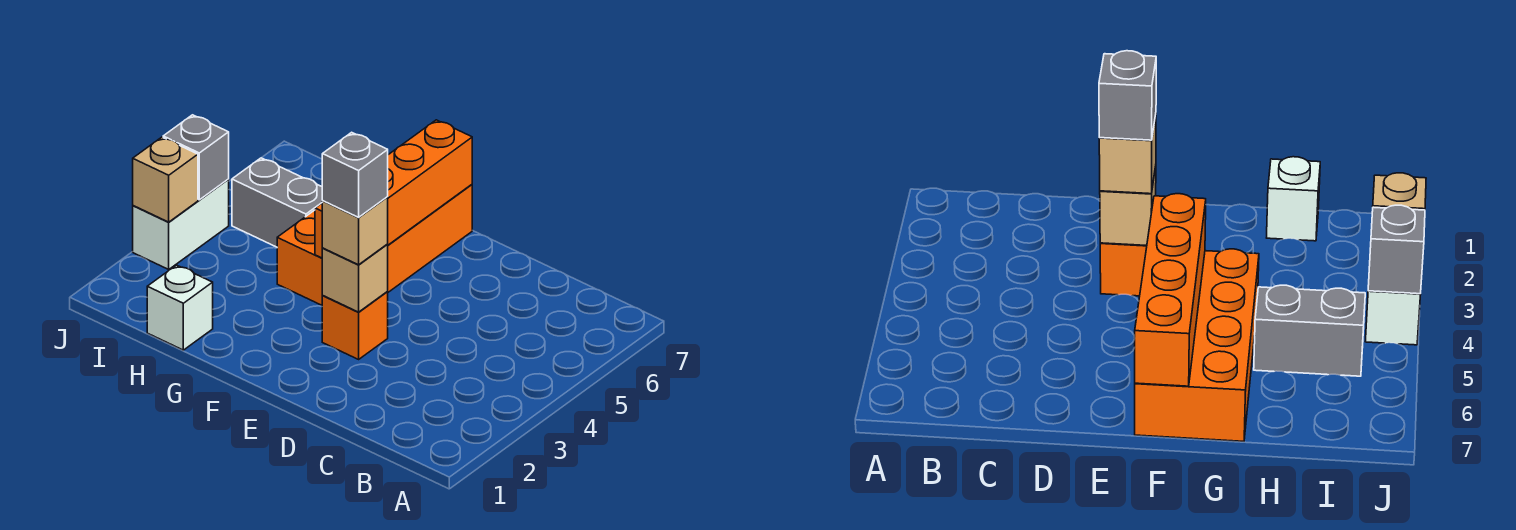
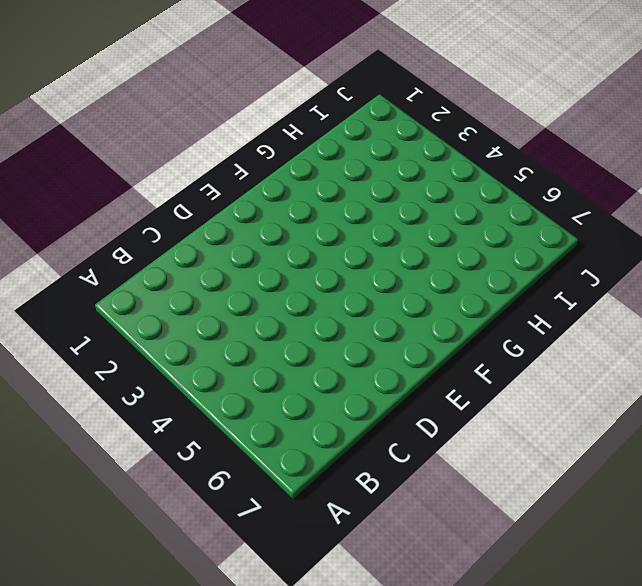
none -> orange brick E3 level 1
none -> orange brick F4:G7 level 1

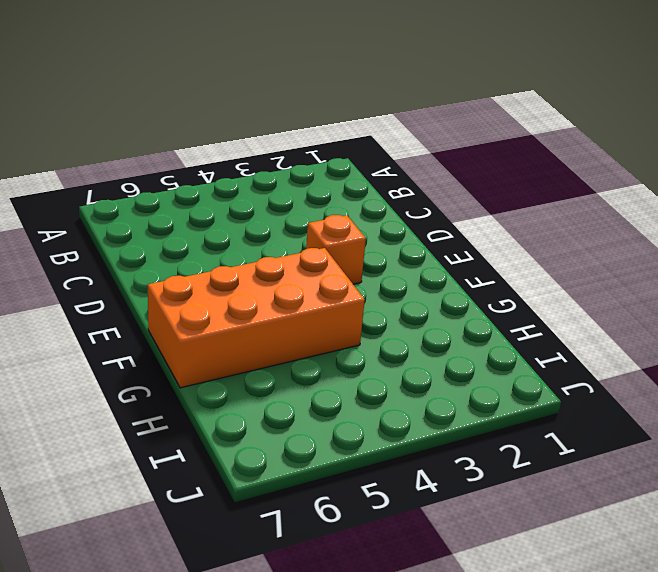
none -> white brick H1 level 1
none -> grey brick H5:I5 level 1

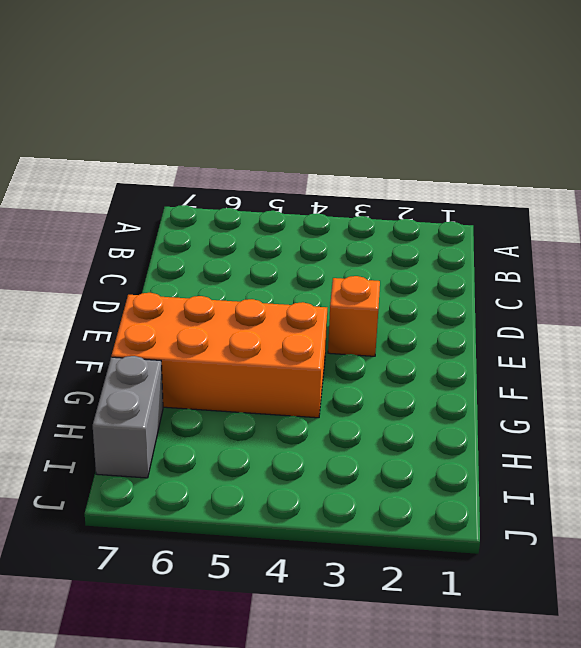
grey brick H7:I7 level 1 -> grey brick H5:I5 level 1
none -> white brick H1 level 1
none -> white brick J3:J4 level 1

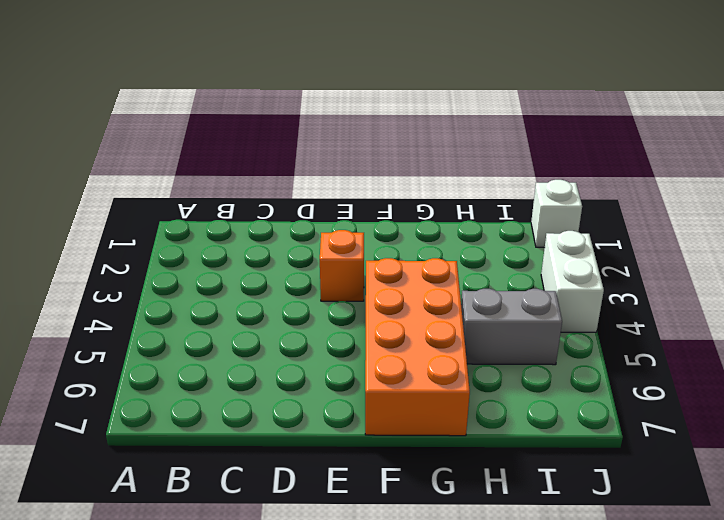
white brick J1 level 1 -> white brick H1 level 1
none -> tan brick E3 level 2
none -> orange brick F4:F7 level 2

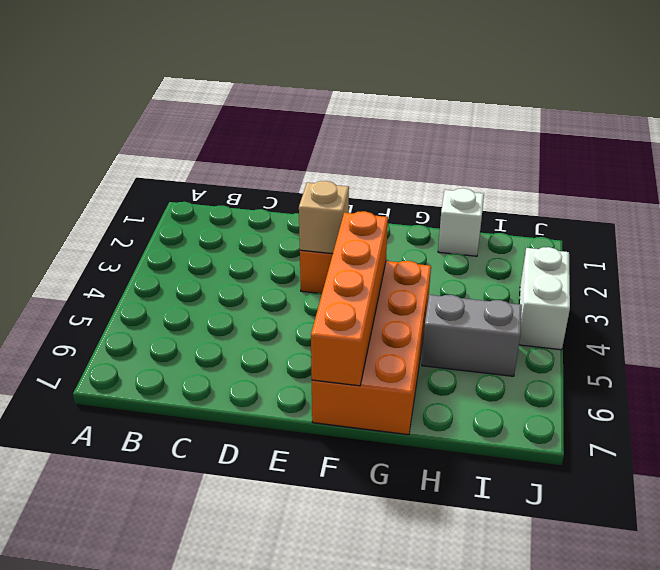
none -> tan brick J3 level 2
none -> grey brick J4 level 2

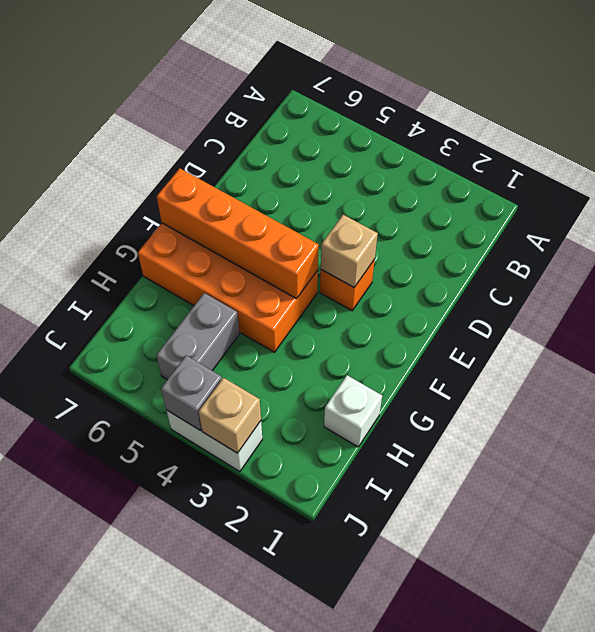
none -> tan brick E3 level 3
none -> grey brick E3 level 4

